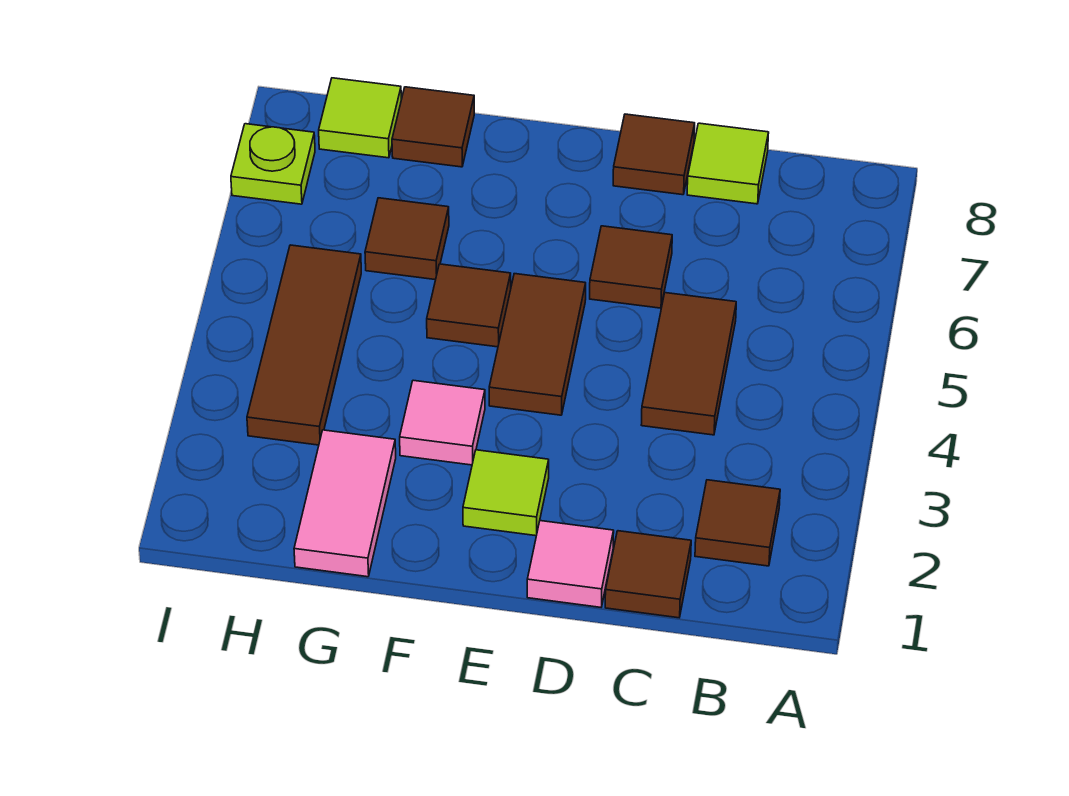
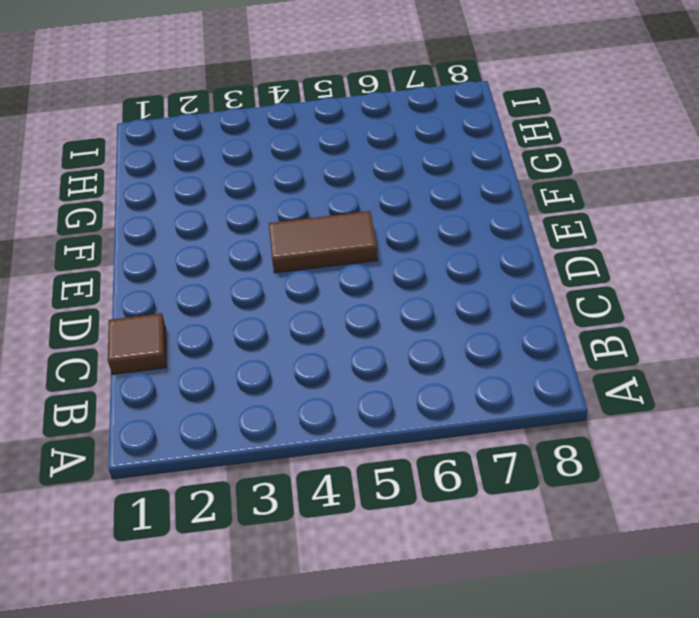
none -> brown tile B2 level 1
none -> brown tile C4:C5 level 1
none -> lime tile C8 level 1

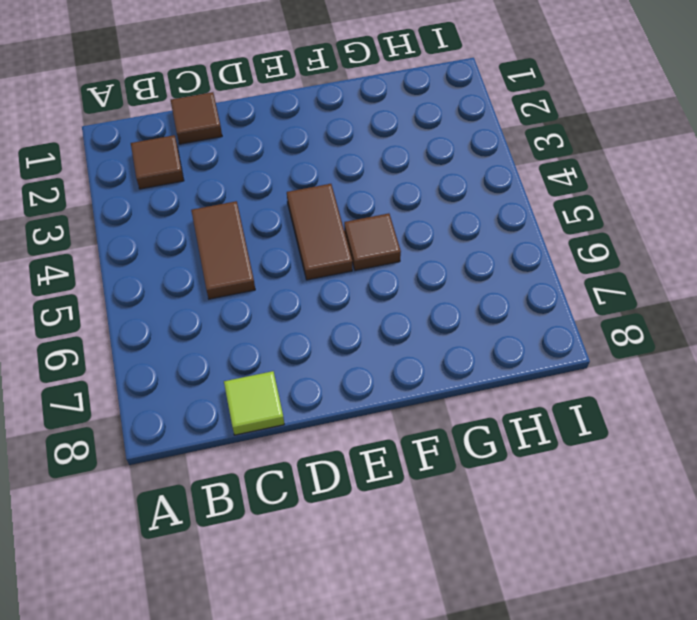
none -> pink tile D1 level 1
none -> brown tile D6 level 1
none -> brown tile D8 level 1

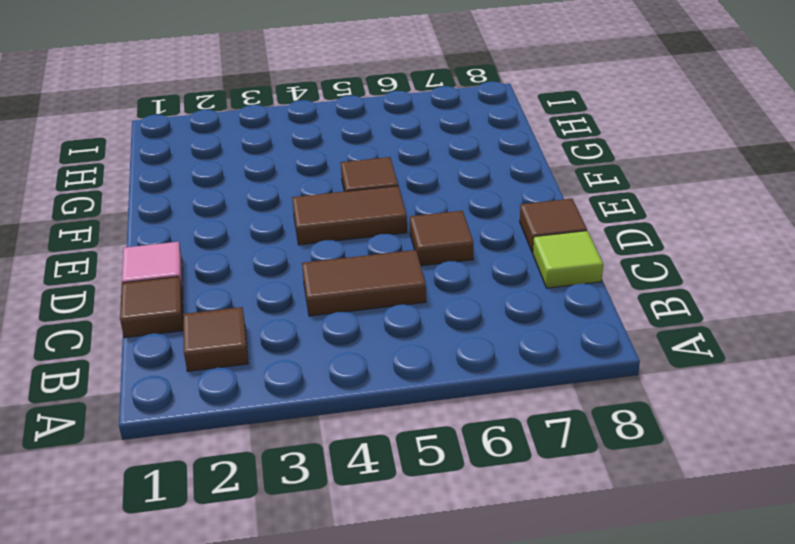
none -> lime tile E2 level 1
none -> pink tile F3 level 1
none -> pink tile G1:G2 level 1

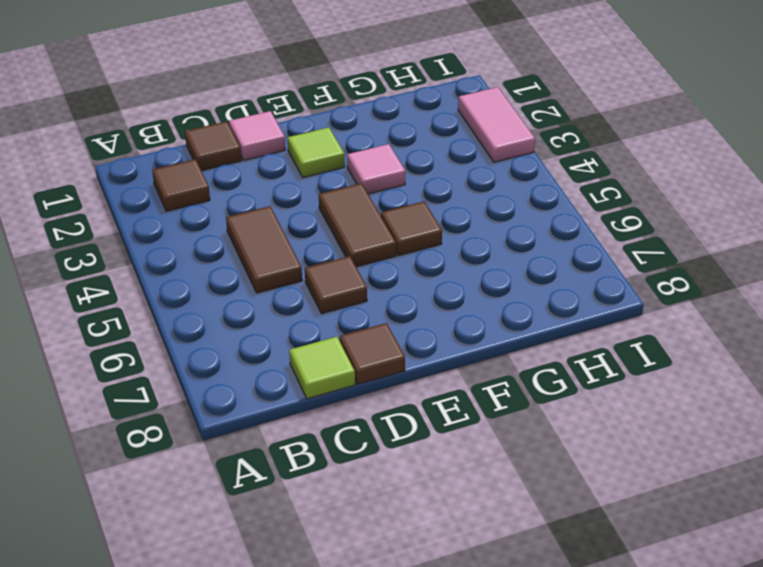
pink tile I2:I3 level 1 -> pink tile G1:G2 level 1
none -> brown tile G6 level 1
none -> brown tile G8 level 1
none -> brown tile H3:H5 level 1

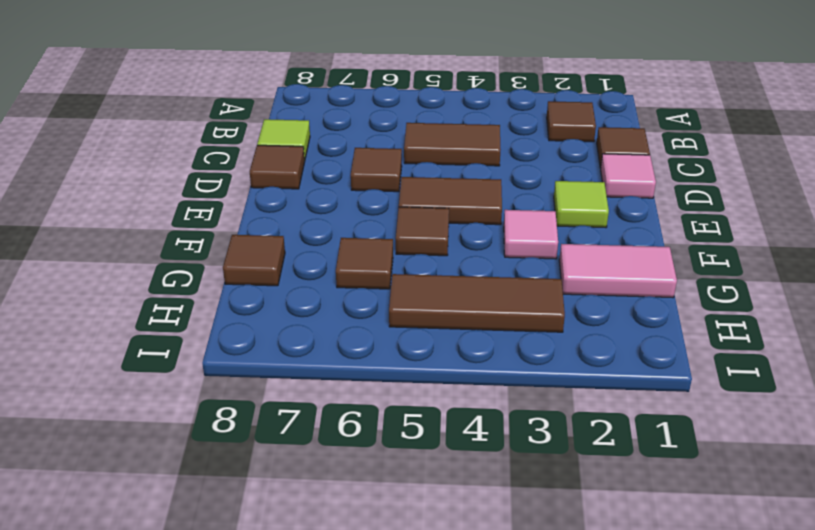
none -> lime tile H8 level 1
none -> lime plate I7 level 1

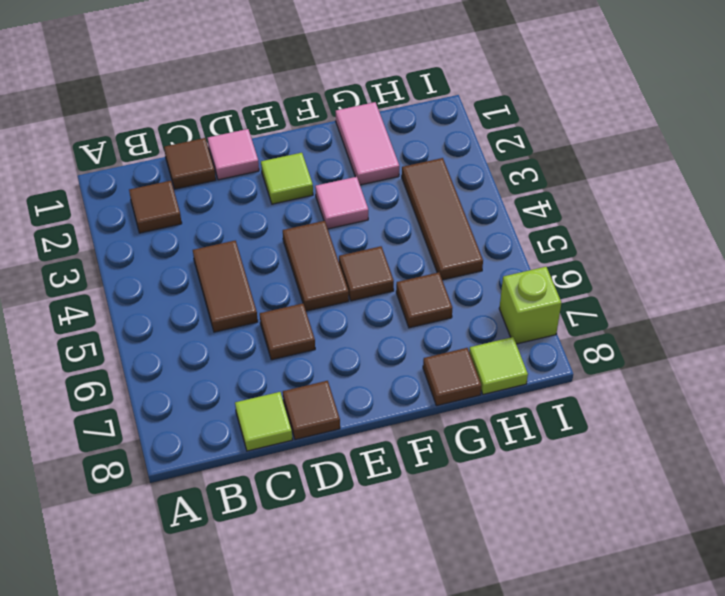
lime brick I7 level 1 -> lime plate I7 level 1

